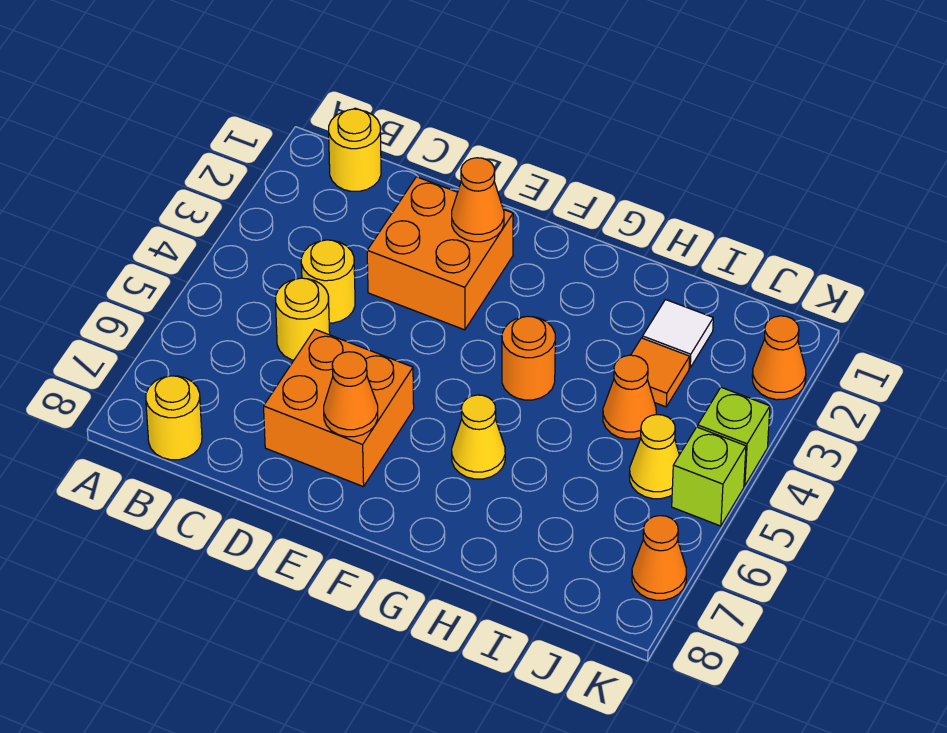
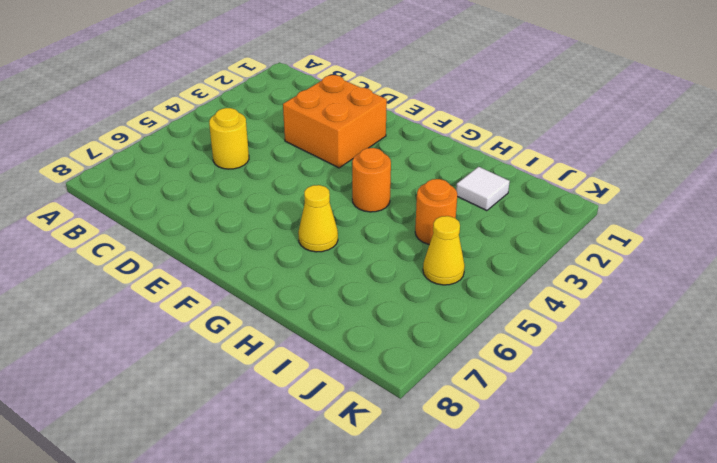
orange round brick I4 level 1 -> orange cone I4 level 1
none -> yellow round brick B1 level 1
none -> yellow round brick B8 level 1
none -> yellow round brick C4 level 1

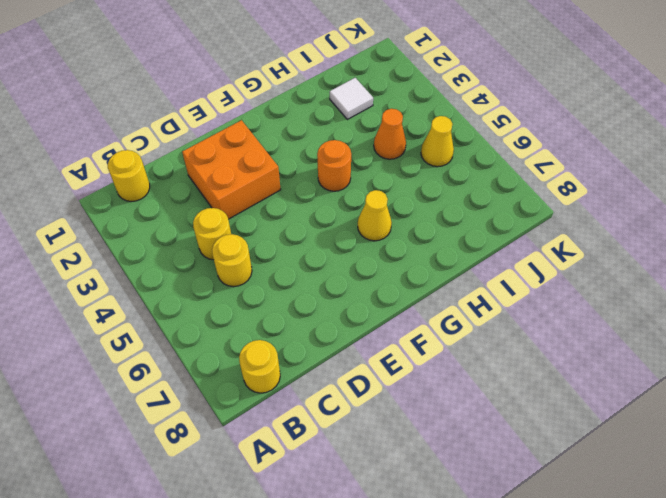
none -> orange brick D6:E7 level 1
none -> orange tile I3 level 1
none -> orange cone K2 level 1

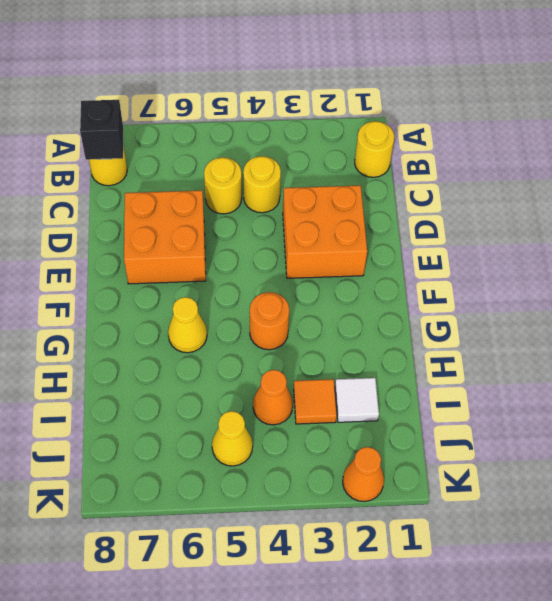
black brick B8 level 2 -> none
none -> lime brick K4 level 1
none -> lime brick K5 level 1
none -> orange cone K7 level 1

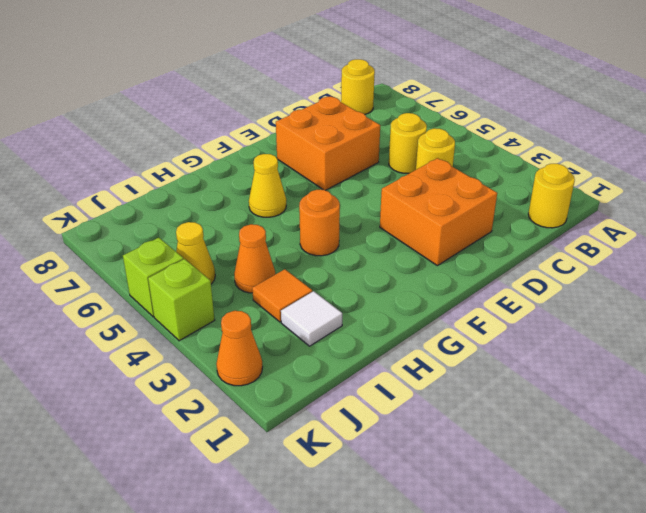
none -> orange cone K7 level 1
none -> orange cone E2 level 2
none -> orange cone E7 level 2

